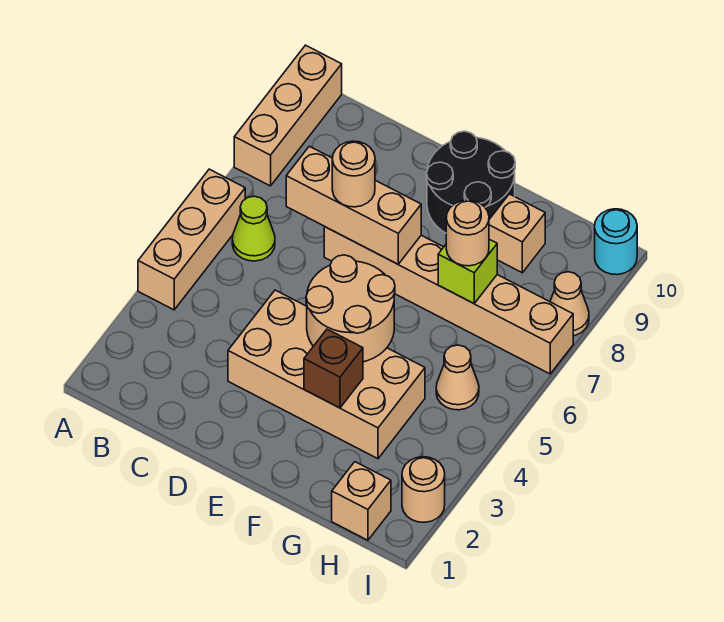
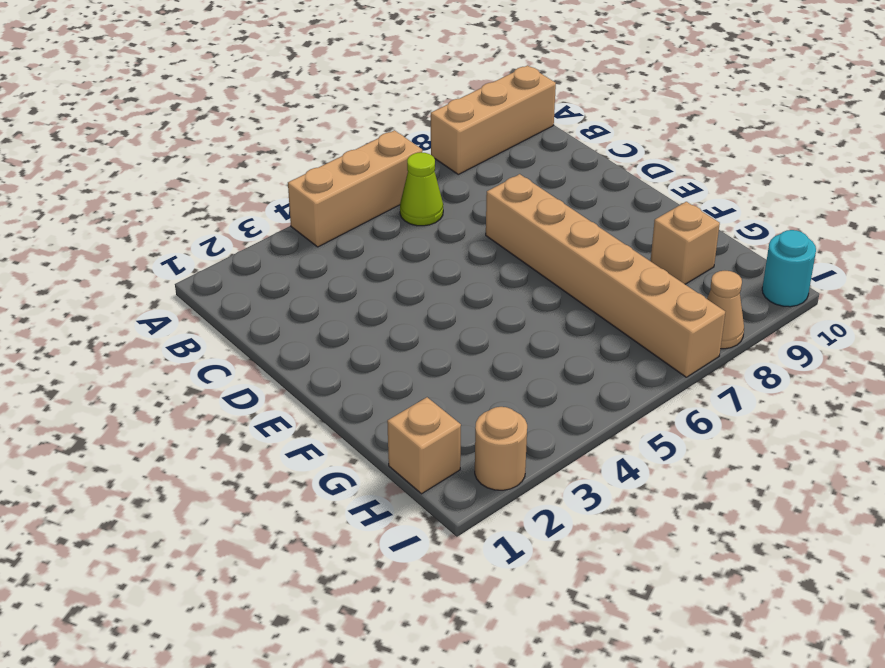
none -> tan brick D3:G4 level 1
none -> black round brick E9:F10 level 1
none -> tan cone H5 level 1

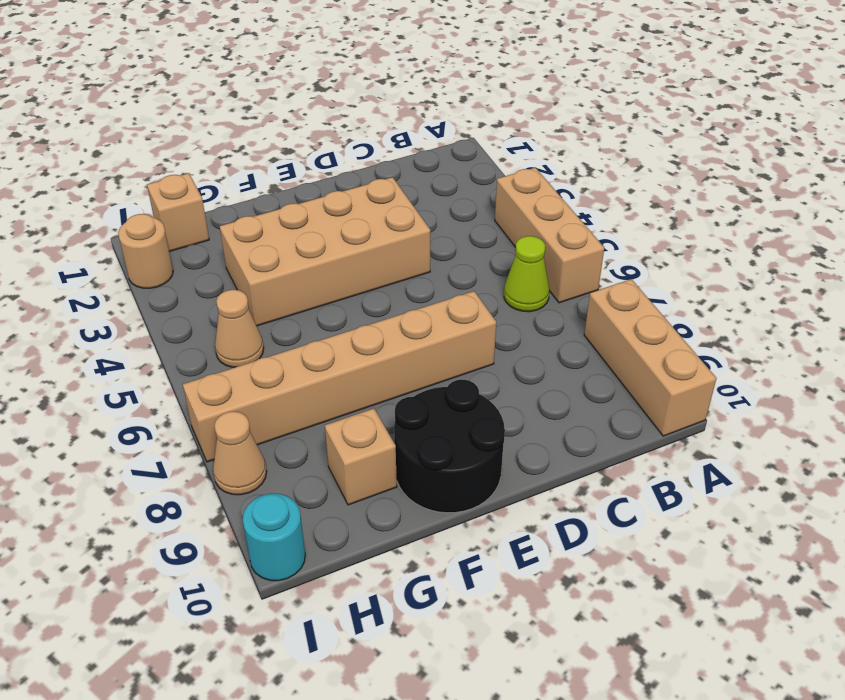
none -> tan brick C7:E7 level 2
none -> tan round brick E4:F5 level 2
none -> brown brick F3 level 2

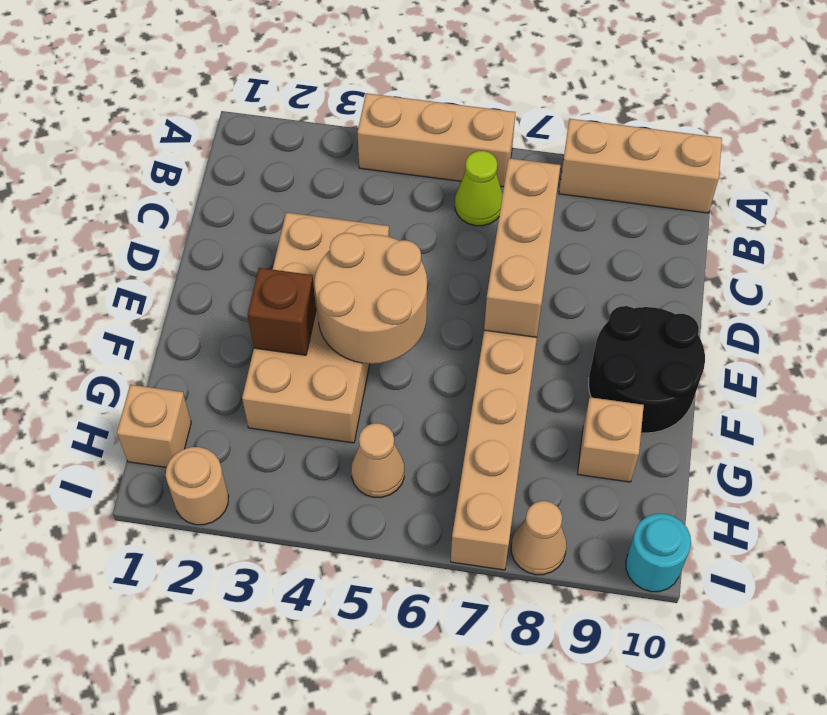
none -> lime brick G7 level 2
none -> tan round brick D7 level 3
none -> tan round brick G7 level 3

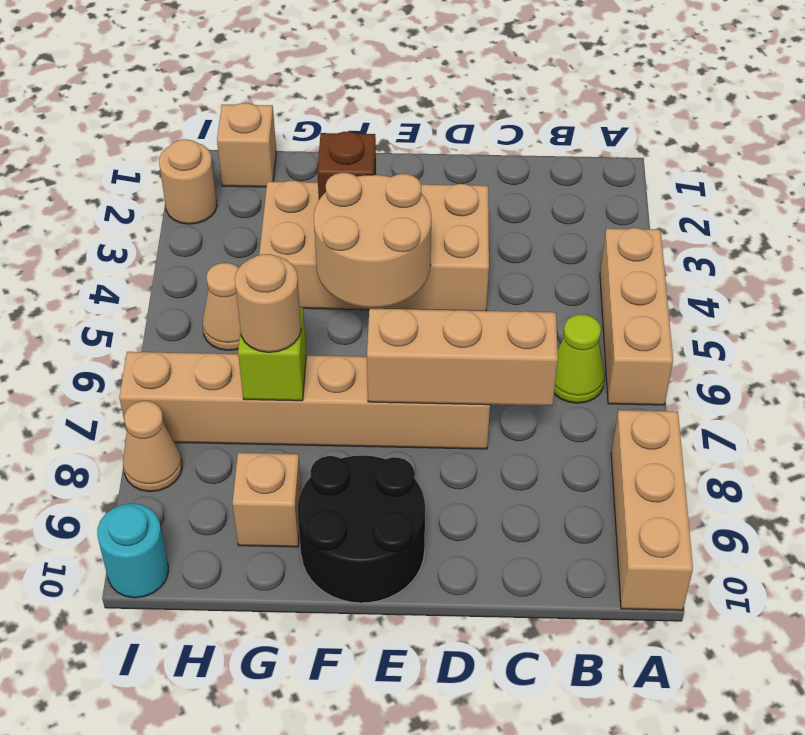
none -> tan round brick D7 level 3

